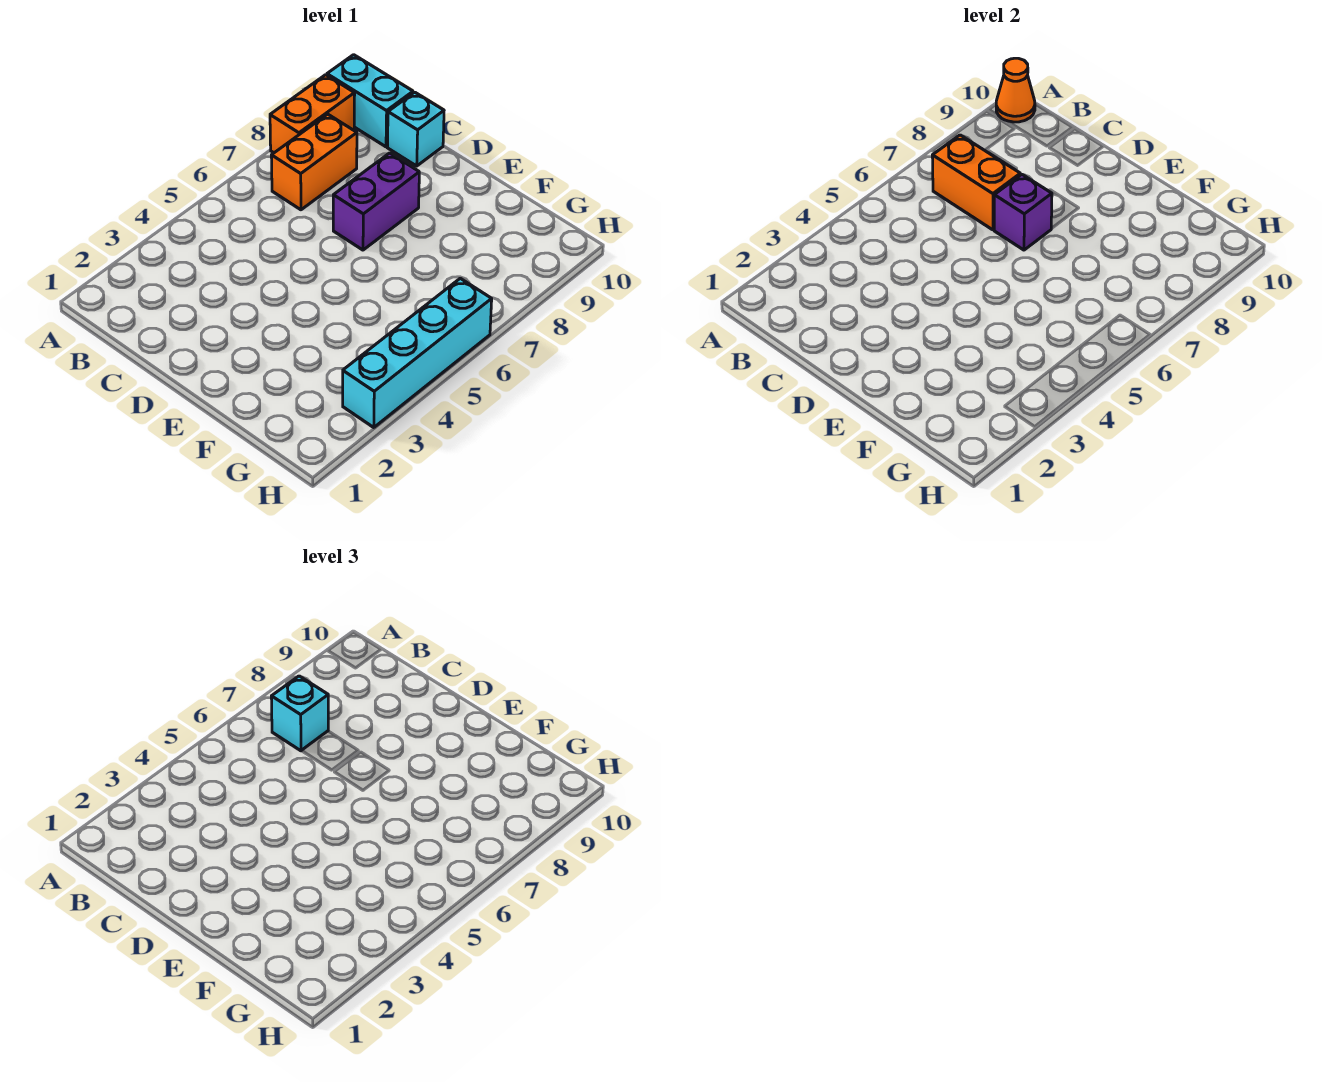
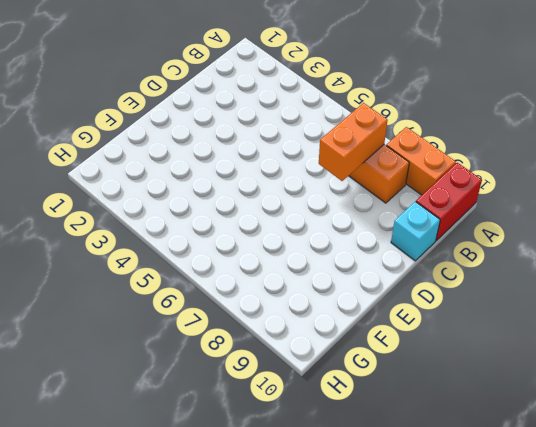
red brick A10:B10 level 1 -> cyan brick A10:B10 level 1
none -> purple brick D7:D8 level 1
none -> cyan brick H3:H6 level 1

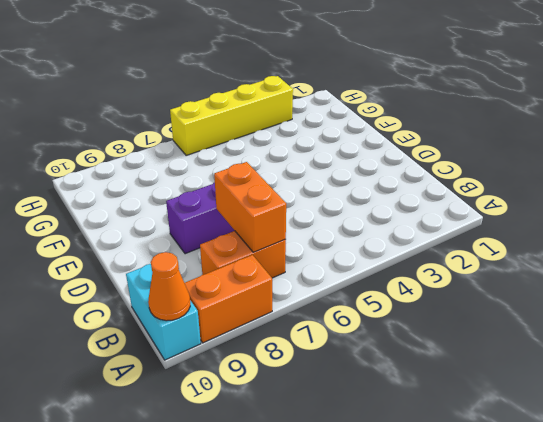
yellow brick H3:H6 level 1 -> cyan brick H3:H6 level 1
none -> cyan brick C10 level 1
none -> purple brick D7 level 2

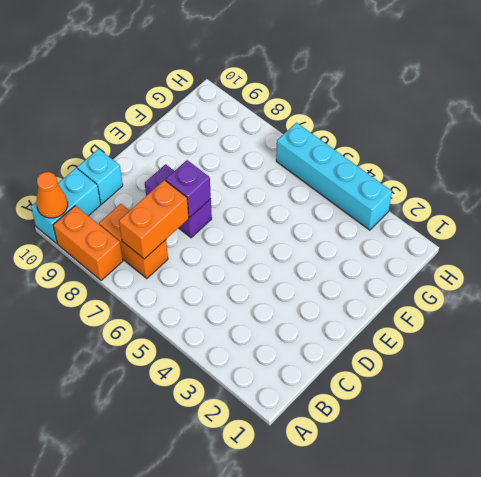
none -> cyan brick B7 level 3

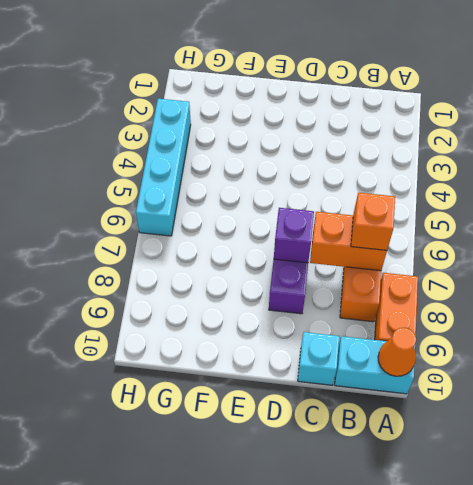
orange brick B7 level 3 -> cyan brick B7 level 3

